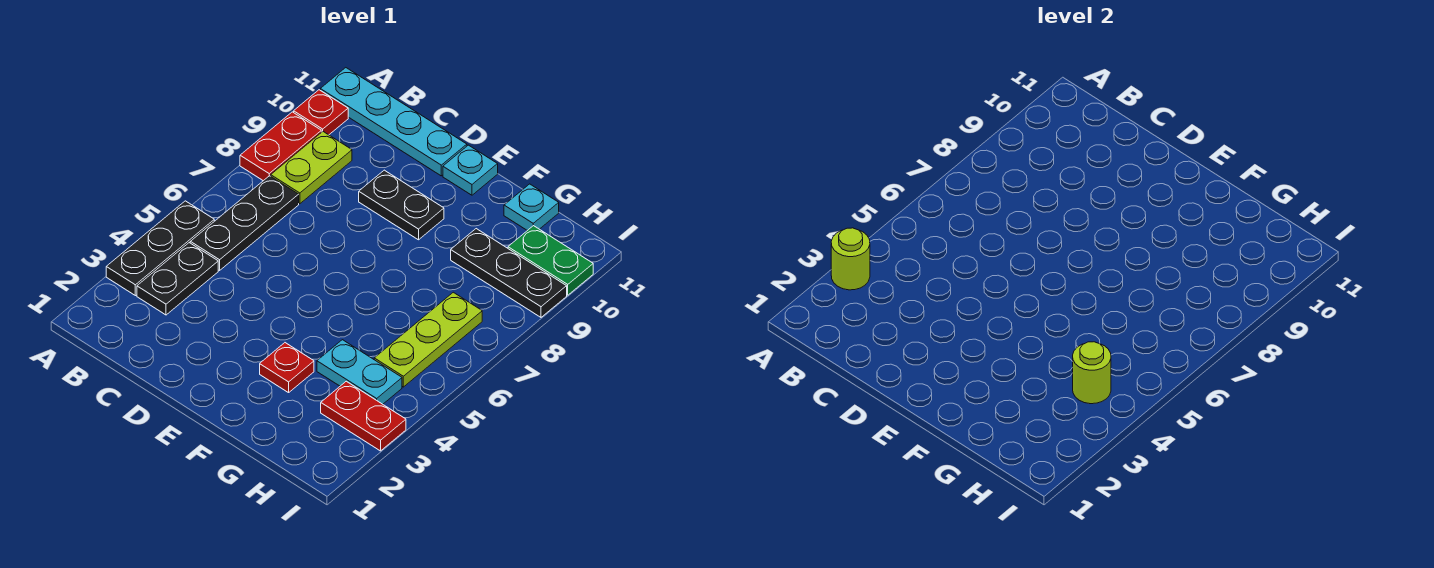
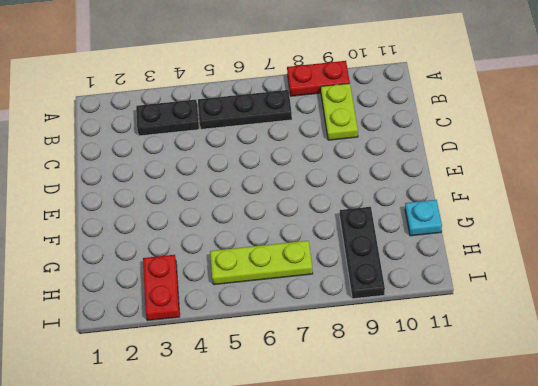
lime plate B9:C9 level 1 -> lime plate B8:B9 level 1
none -> black plate A3:A5 level 1
none -> red plate A10 level 1
none -> cyan plate A11:D11 level 1

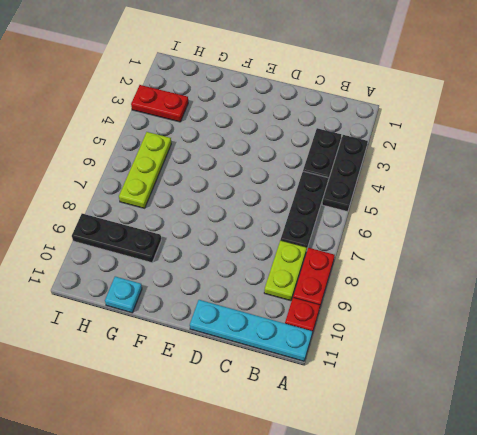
none -> black plate D9:E9 level 1
none -> cyan plate E11 level 1
none -> red plate F3 level 1

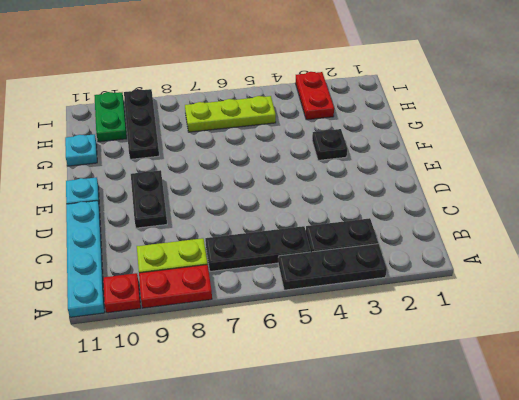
black plate F3 level 1 -> red plate F3 level 1
none -> cyan plate G4:H4 level 1
none -> lime round brick A3 level 2
none -> lime round brick H4 level 2

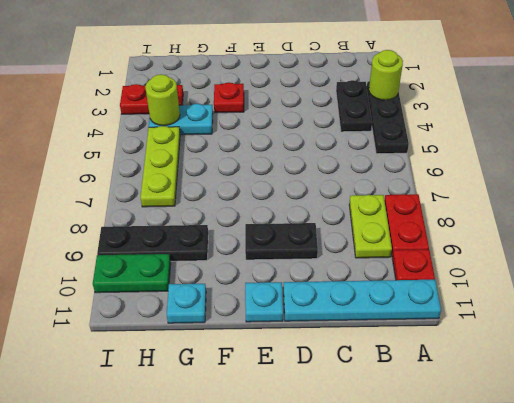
none -> black plate B5:B7 level 1

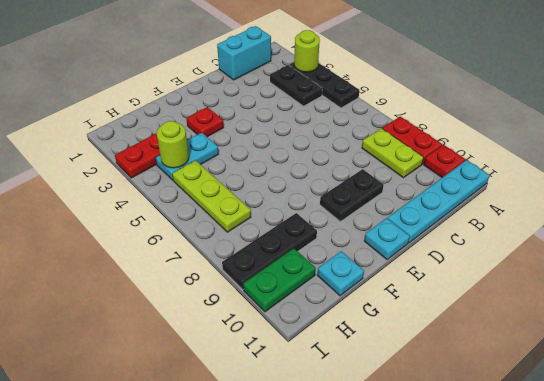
cyan brick B1:C1 level 1 -> none
none -> black plate B5:B7 level 1

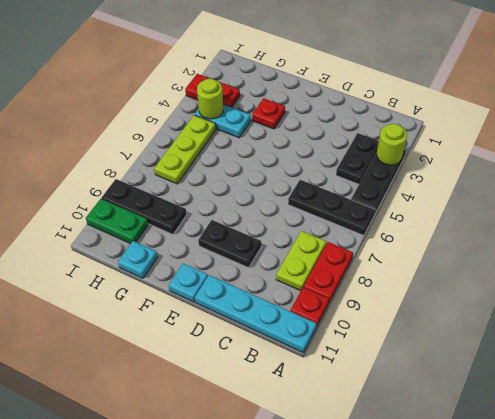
black plate A6:C6 level 1 -> black plate B5:B7 level 1

